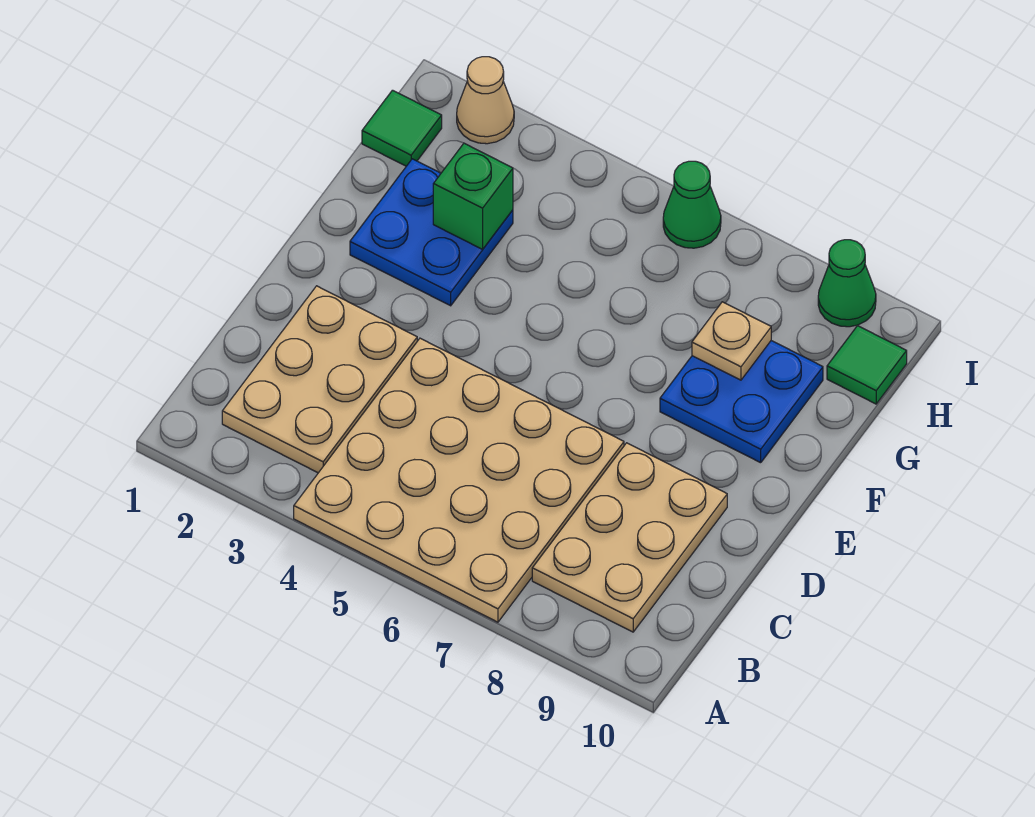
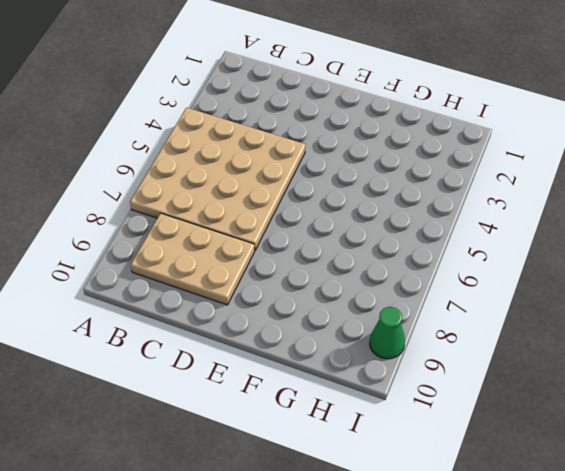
none -> tan plate B2:D3 level 1
none -> blue plate F2:G3 level 1
none -> blue plate F8:G9 level 1

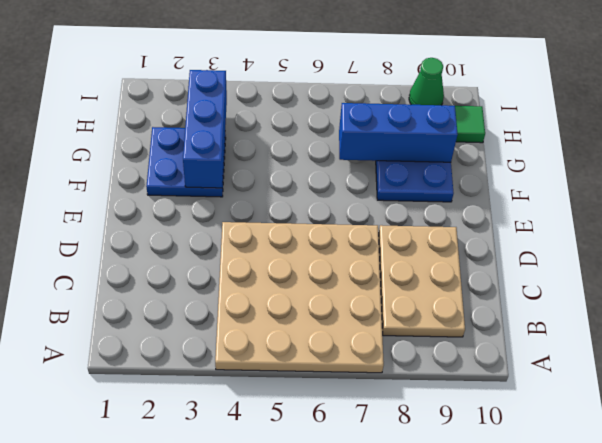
blue brick F3:H3 level 2 -> green brick G3 level 2
blue brick G7:G9 level 2 -> tan plate G8 level 2
none -> tan plate B2:D3 level 1
none -> green tile H1 level 1
none -> tan cone I2 level 1

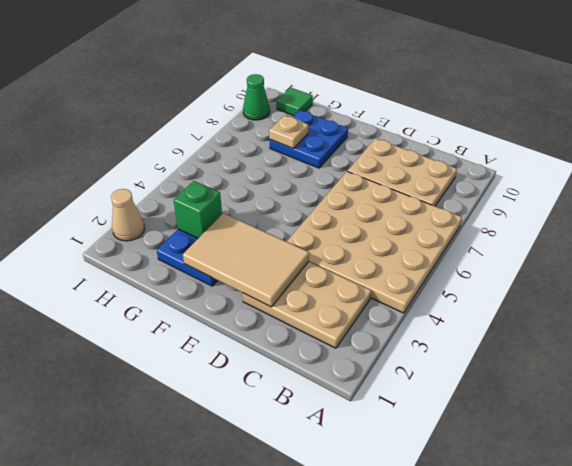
tan tile D2:F3 level 2 -> none
none -> green tile H1 level 1
none -> green cone I6 level 1

